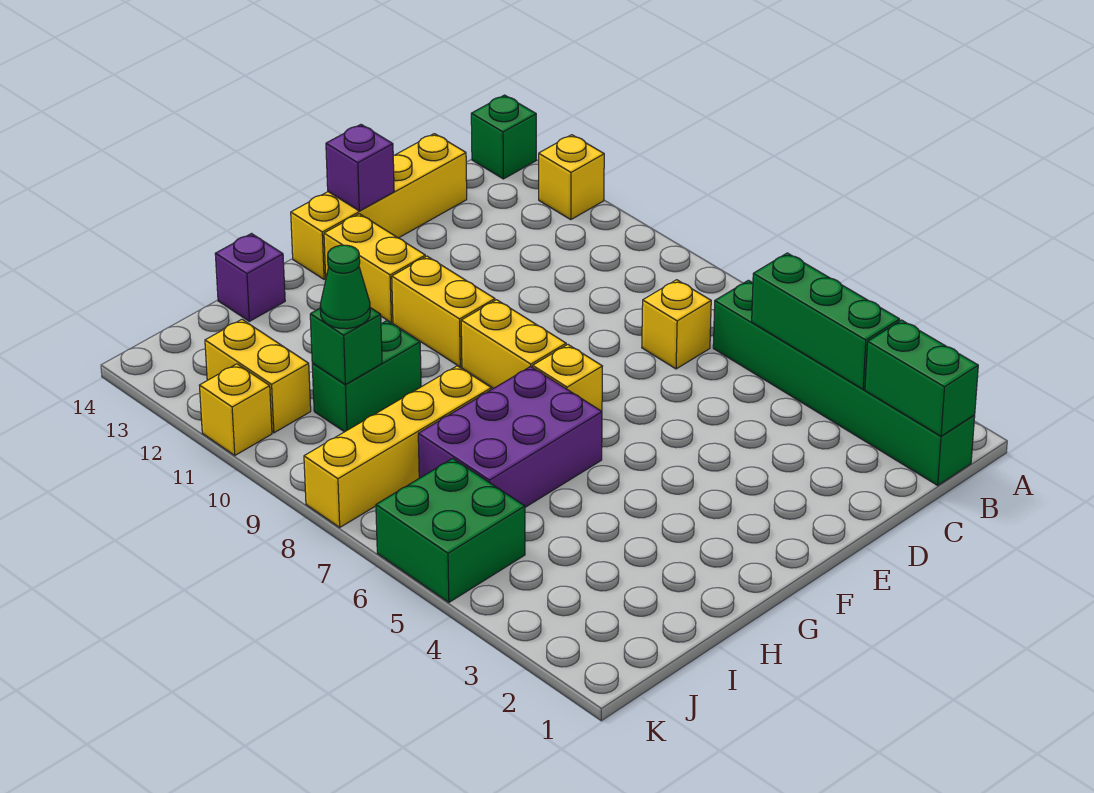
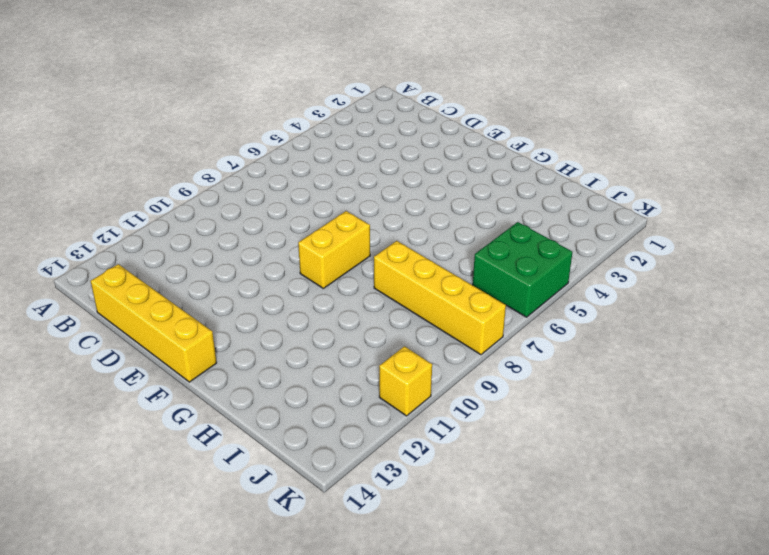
none -> yellow brick A12 level 1
none -> green brick A14 level 1
none -> green brick B1:B6 level 1

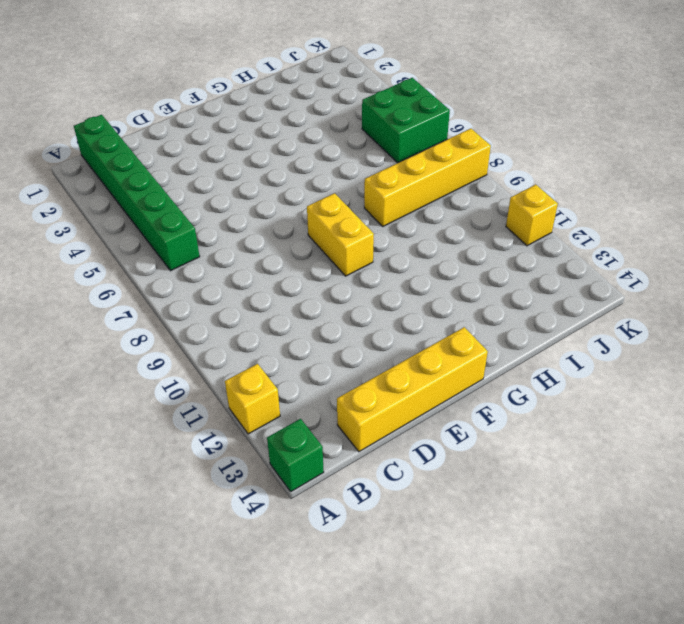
none -> yellow brick C7 level 1
none -> yellow brick F7 level 1
none -> yellow brick F10:F11 level 1

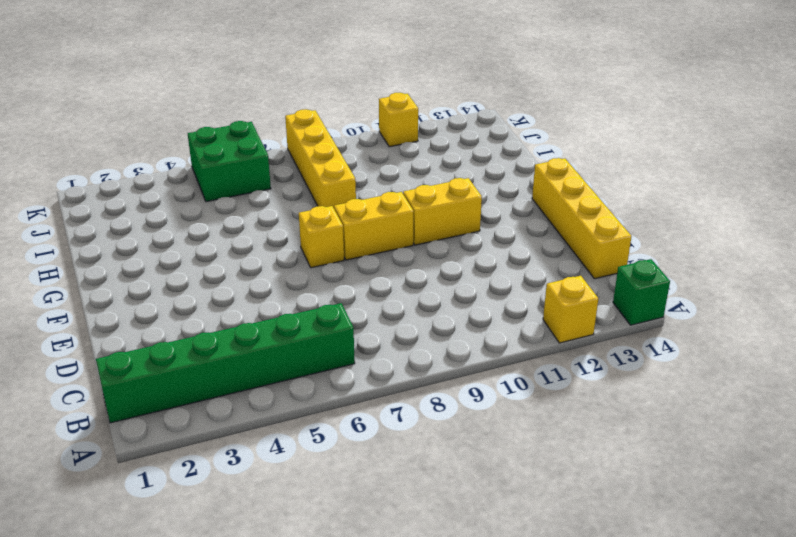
none -> yellow brick C7 level 1
none -> yellow brick F12:F13 level 1
none -> purple brick G6:I7 level 1

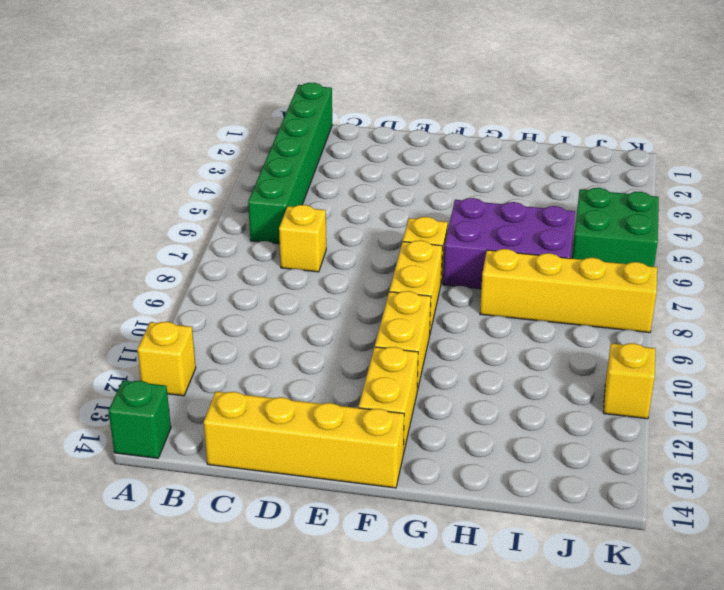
none -> green brick H10:I10 level 1
none -> purple brick H14 level 1
none -> yellow brick J11:J12 level 1

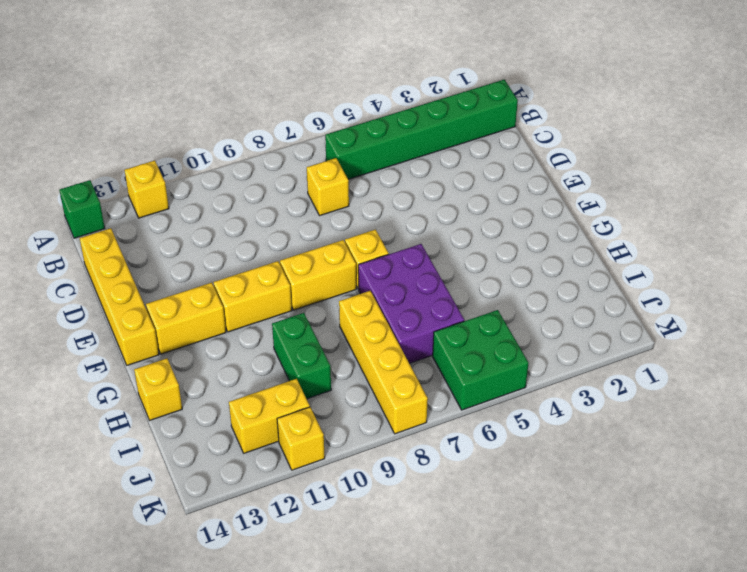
yellow brick H14 level 1 -> purple brick H14 level 1
none -> green brick B1:B2 level 2
none -> green brick B3:B5 level 2
none -> purple brick E14 level 2

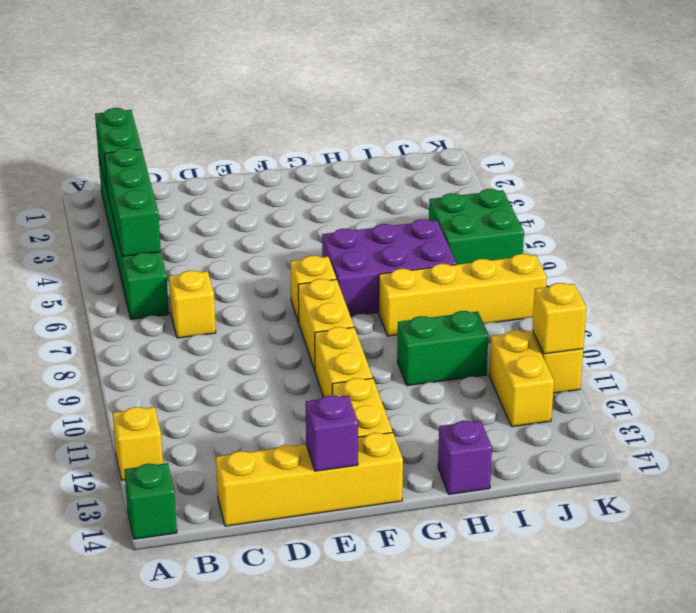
yellow brick K11 level 2 -> none
none -> green brick I10 level 2
none -> green cone I10 level 3

